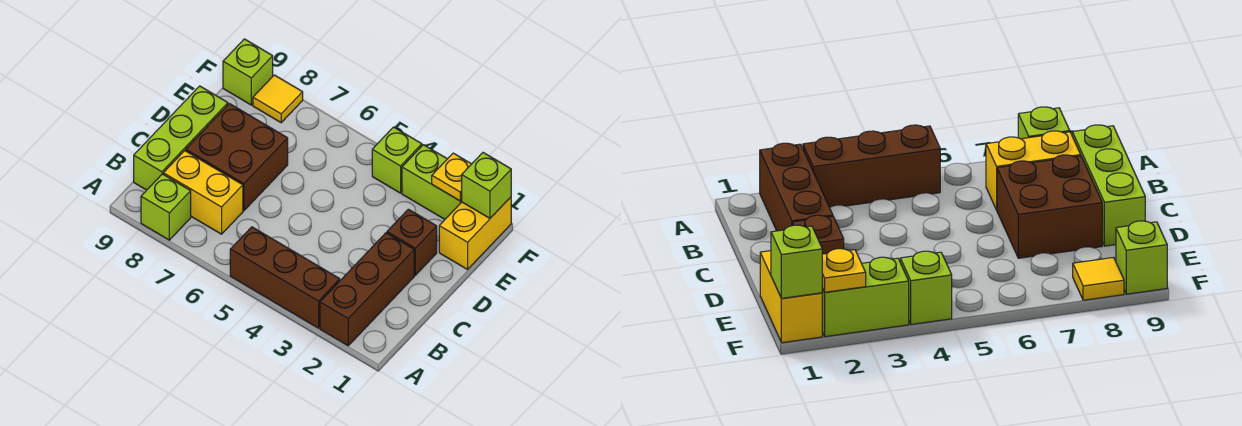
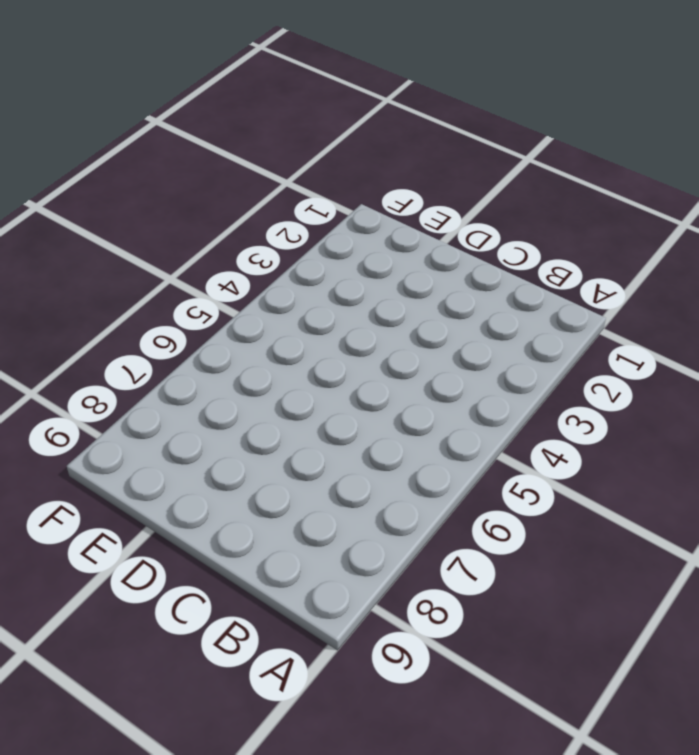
none -> brown brick A2:C2 level 1
none -> brown brick A3:A5 level 1
none -> lime brick A8 level 1

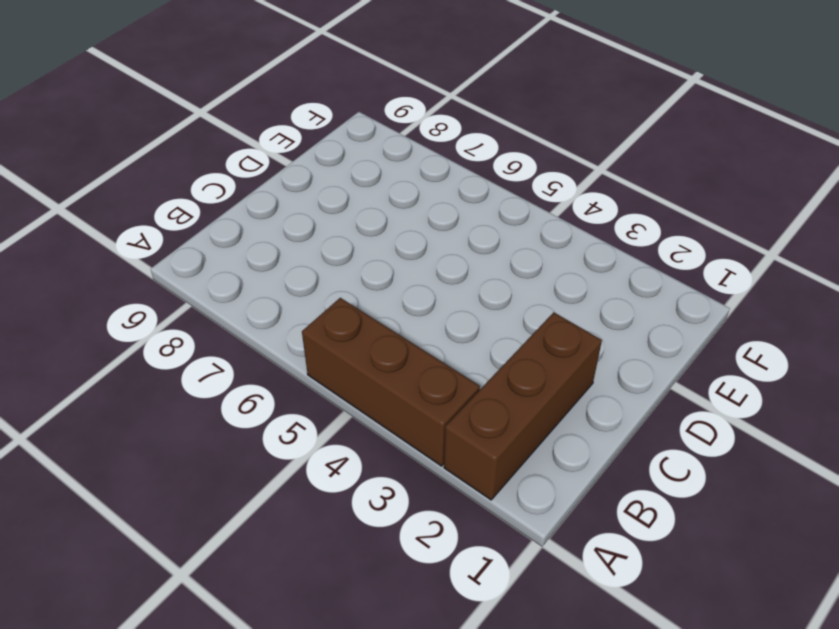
none -> lime brick A8 level 1
none -> yellow brick B7:B8 level 1
none -> lime brick B9:D9 level 1

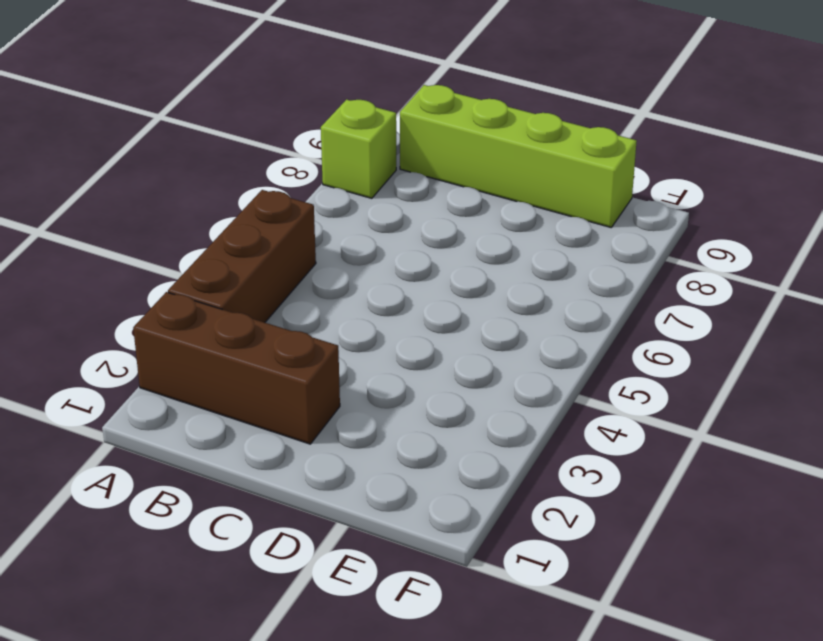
lime brick B9:E9 level 1 -> lime brick B9:D9 level 1
none -> yellow brick B7:B8 level 1
none -> brown brick C7:D8 level 1
none -> brown brick D2 level 1

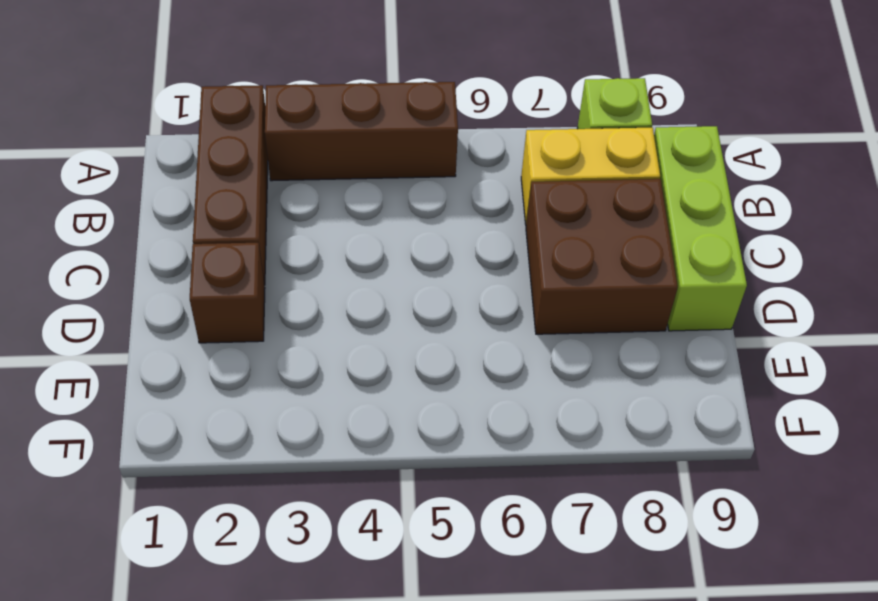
none -> yellow brick E1:F1 level 1
none -> lime brick F2:F3 level 1
none -> lime brick F4 level 1

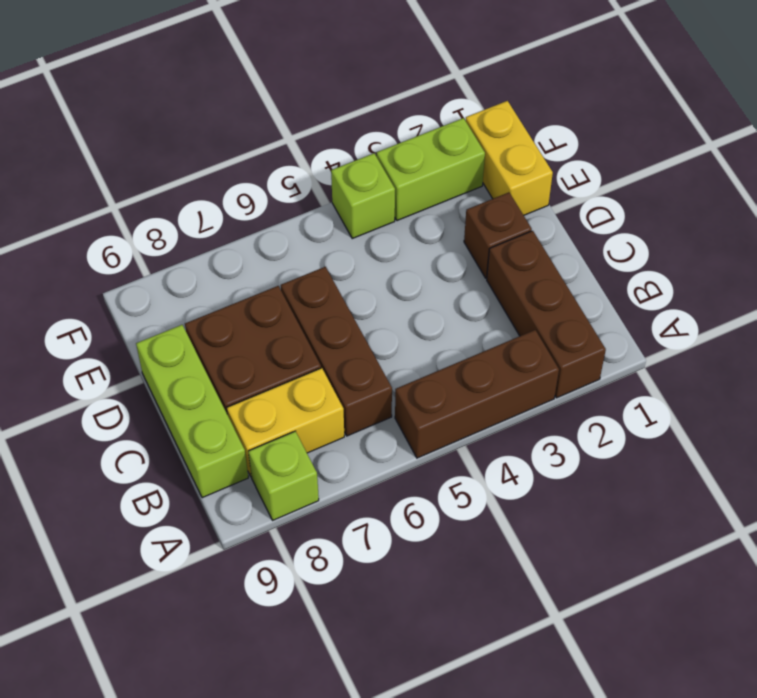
brown brick B6:D6 level 1 -> none
none -> yellow tile F8 level 1
none -> lime brick F9 level 1
none -> lime brick F1 level 2

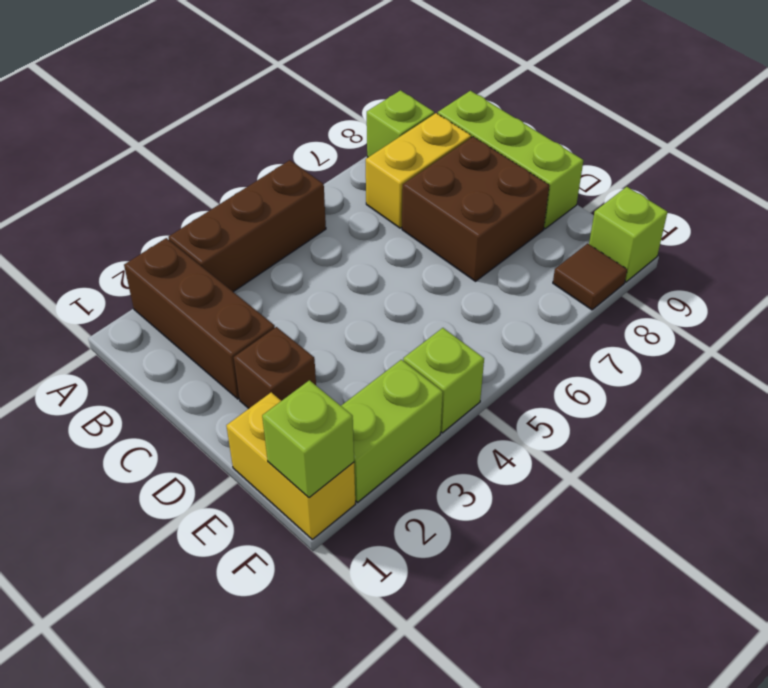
brown tile F8 level 1 -> yellow tile F8 level 1
none -> yellow plate F2 level 2

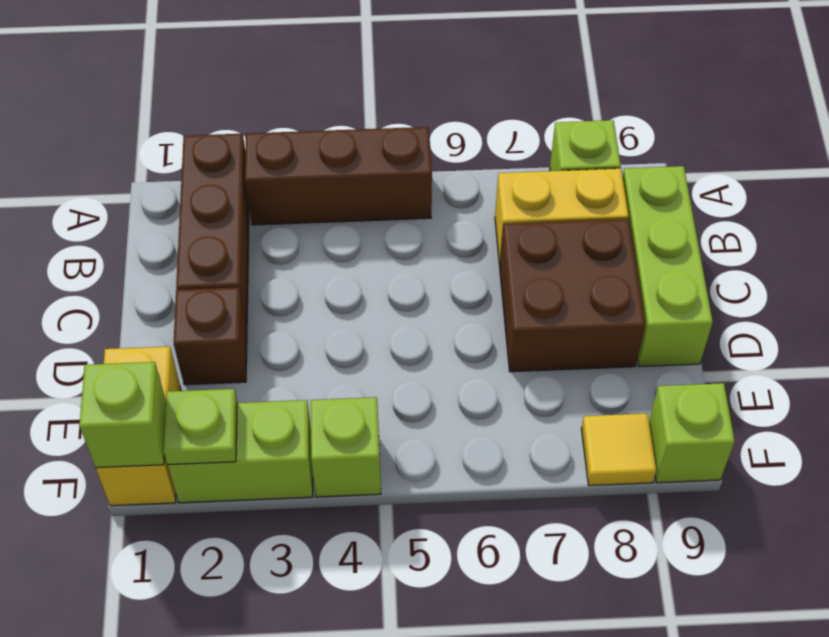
lime plate F2 level 2 -> yellow plate F2 level 2

